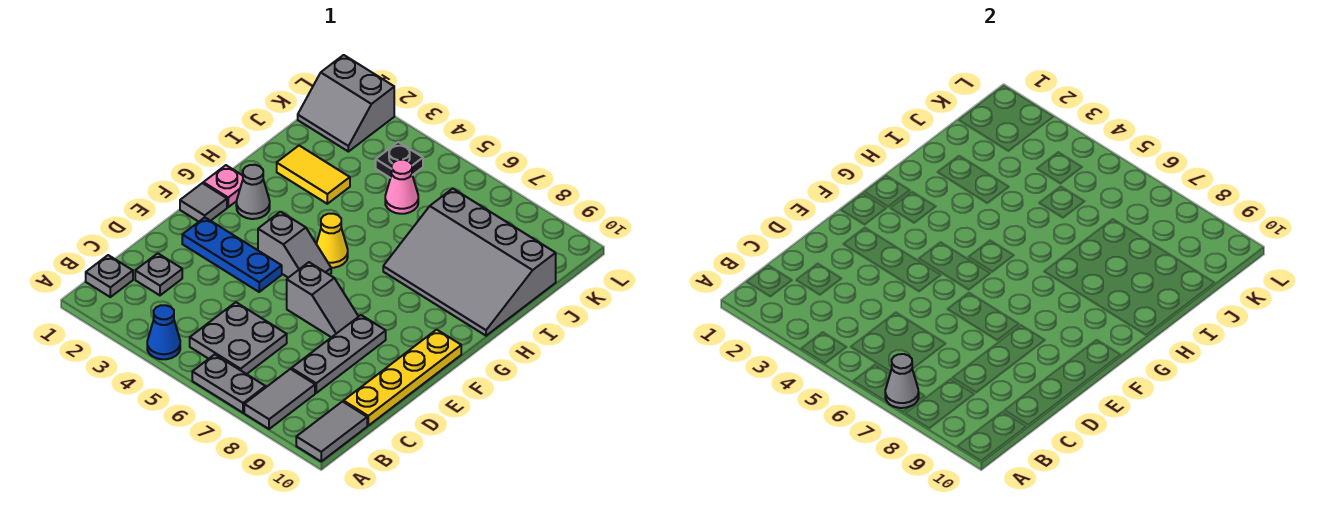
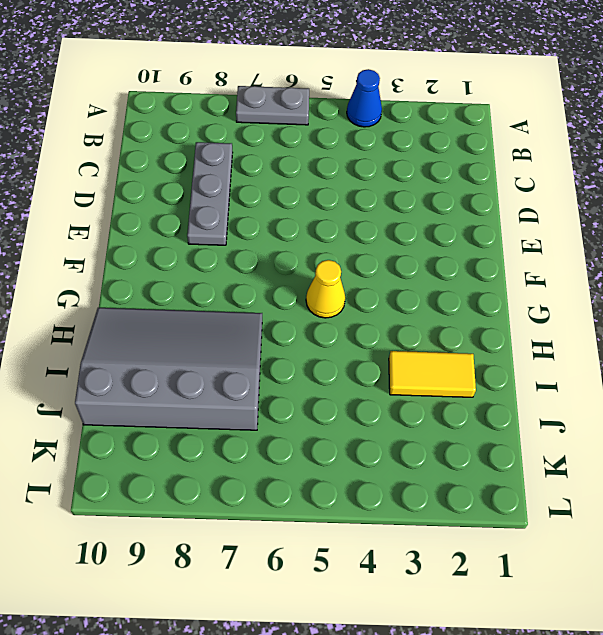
none -> grey tile A8:B8 level 1
none -> grey tile A10:B10 level 1
none -> grey plate B1 level 1

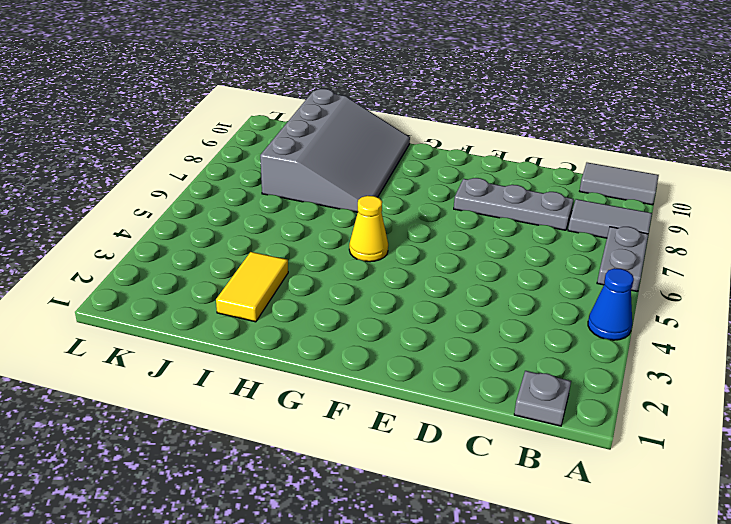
none -> grey plate B5:C6 level 1
none -> grey plate C2 level 1
none -> yellow plate C10:F10 level 1

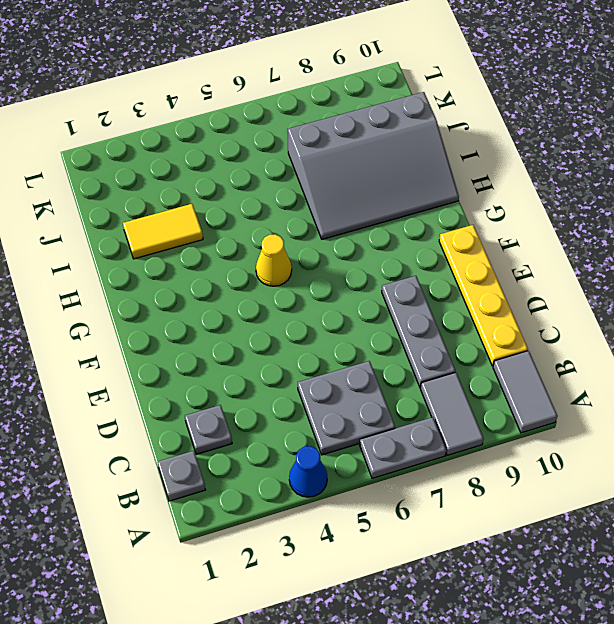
none -> blue plate E2:E4 level 1
none -> grey slope E6:E7 level 1 top 6
none -> grey tile F1 level 1

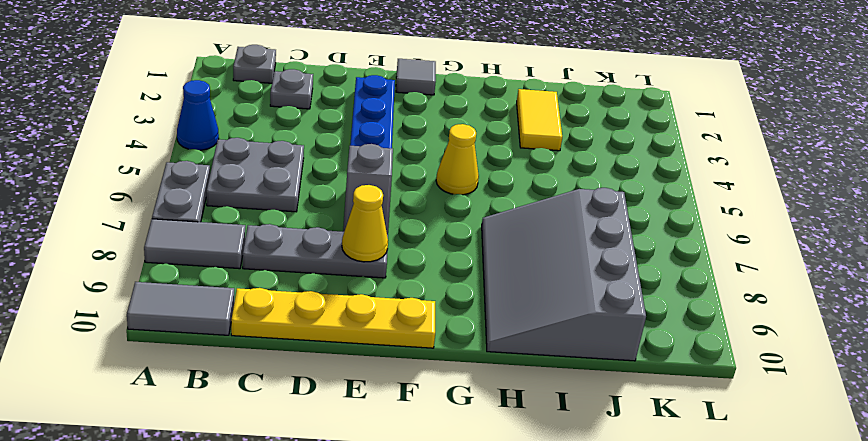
yellow cone E8 level 2 -> none
none -> grey slope F4:F5 level 1 top 4
none -> pink plate G1 level 1
none -> grey cone G2 level 1

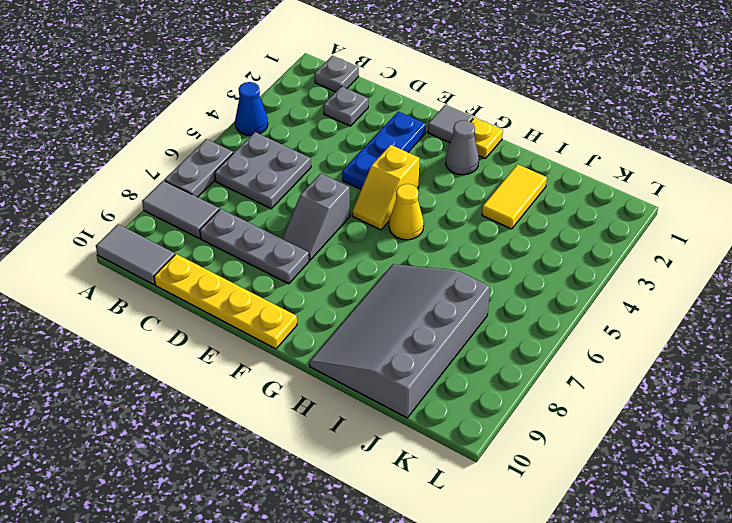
yellow slope F4:F5 level 1 top 4 -> grey slope F4:F5 level 1 top 4
yellow plate G1 level 1 -> pink plate G1 level 1
none -> pink cone J5 level 1
none -> grey slope K1:L2 level 1 top L
none -> black plate K4 level 1

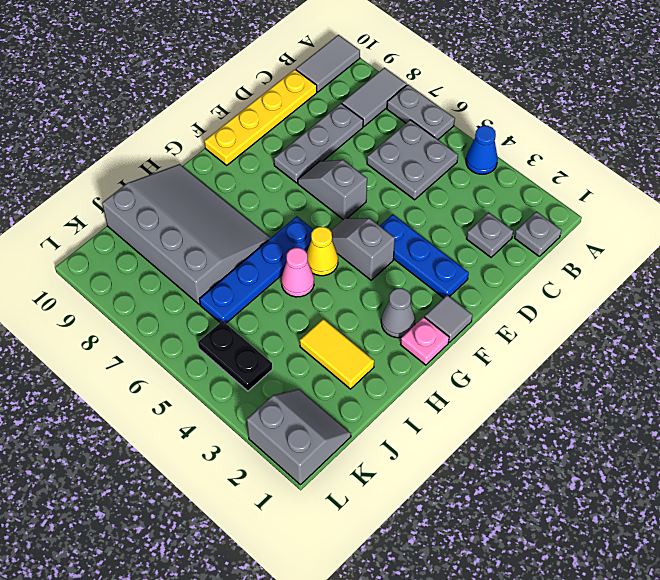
blue plate G6:J6 level 1 -> none
pink cone H5 level 1 -> pink cone J5 level 1
black plate K4:K5 level 1 -> black plate K4 level 1
none -> grey cone A7 level 2

